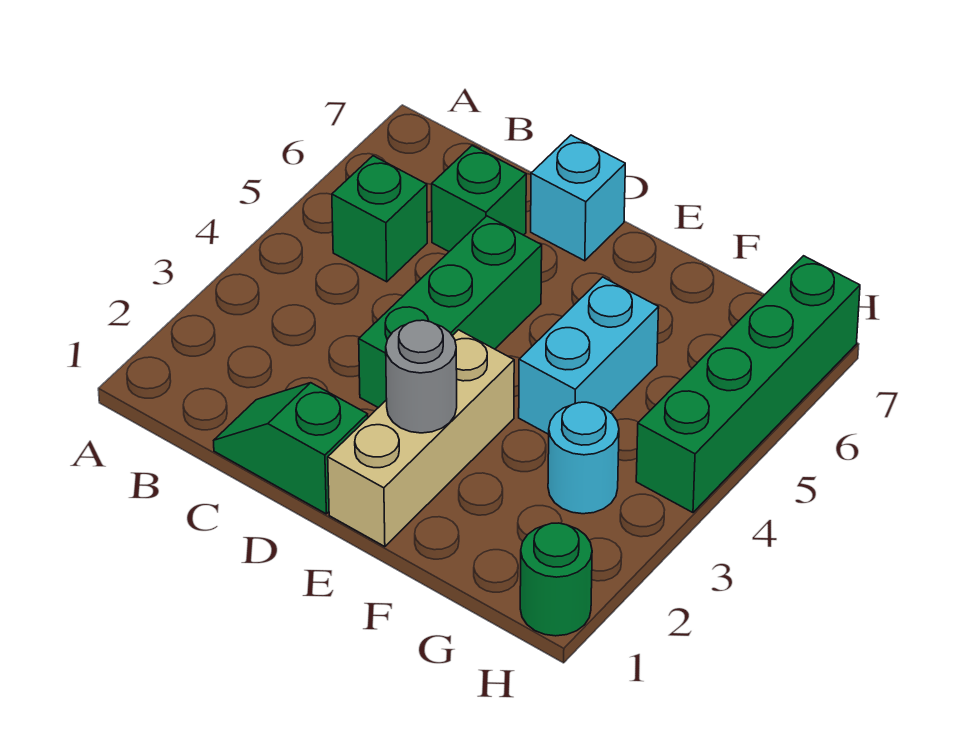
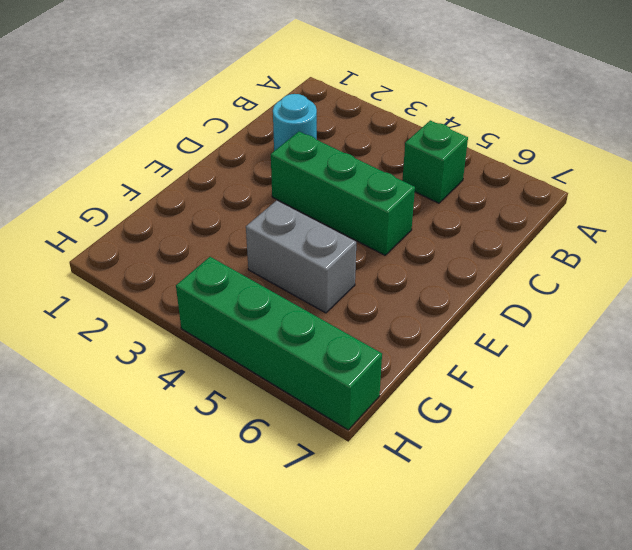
cyan round brick C2 level 1 -> cyan round brick G3 level 1
grey brick F4:F5 level 1 -> cyan brick F4:F5 level 1
none -> green slope C1:D1 level 1 top D
none -> green brick C6 level 1

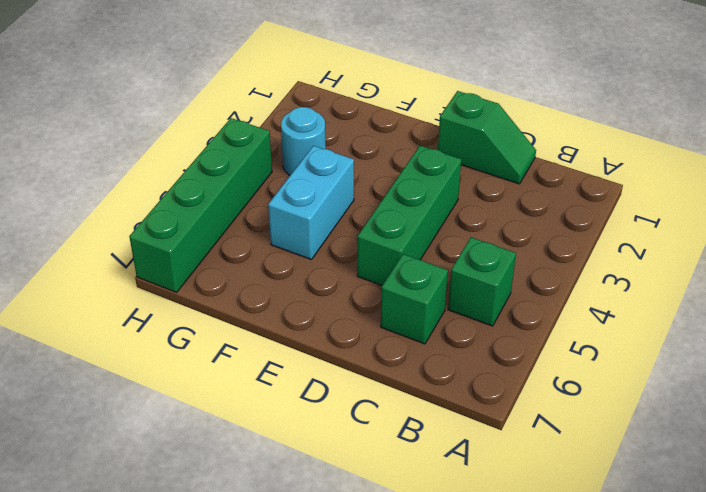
none -> cyan brick D7 level 1
none -> tan brick E1:E3 level 1

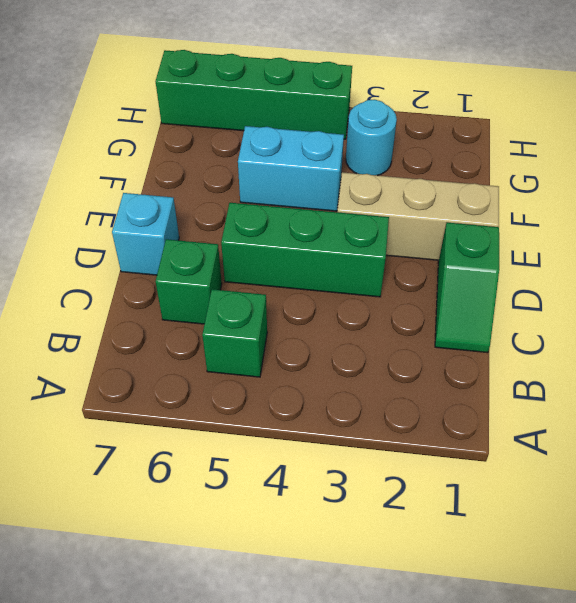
none -> green round brick H1 level 1
none -> grey round brick E2 level 2

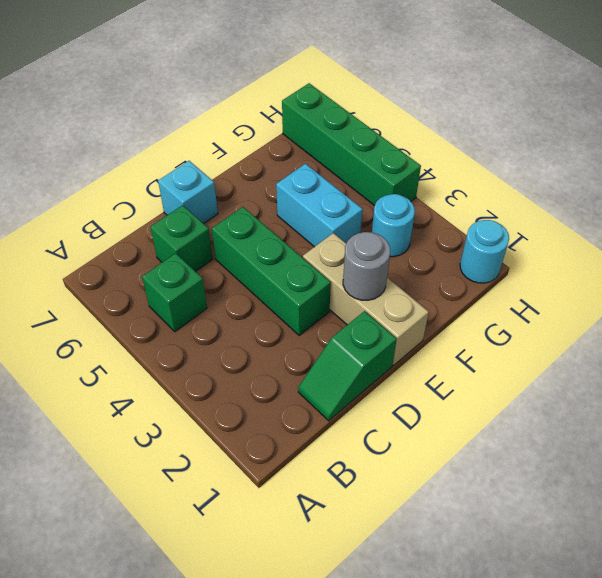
cyan round brick H1 level 1 -> green round brick H1 level 1

